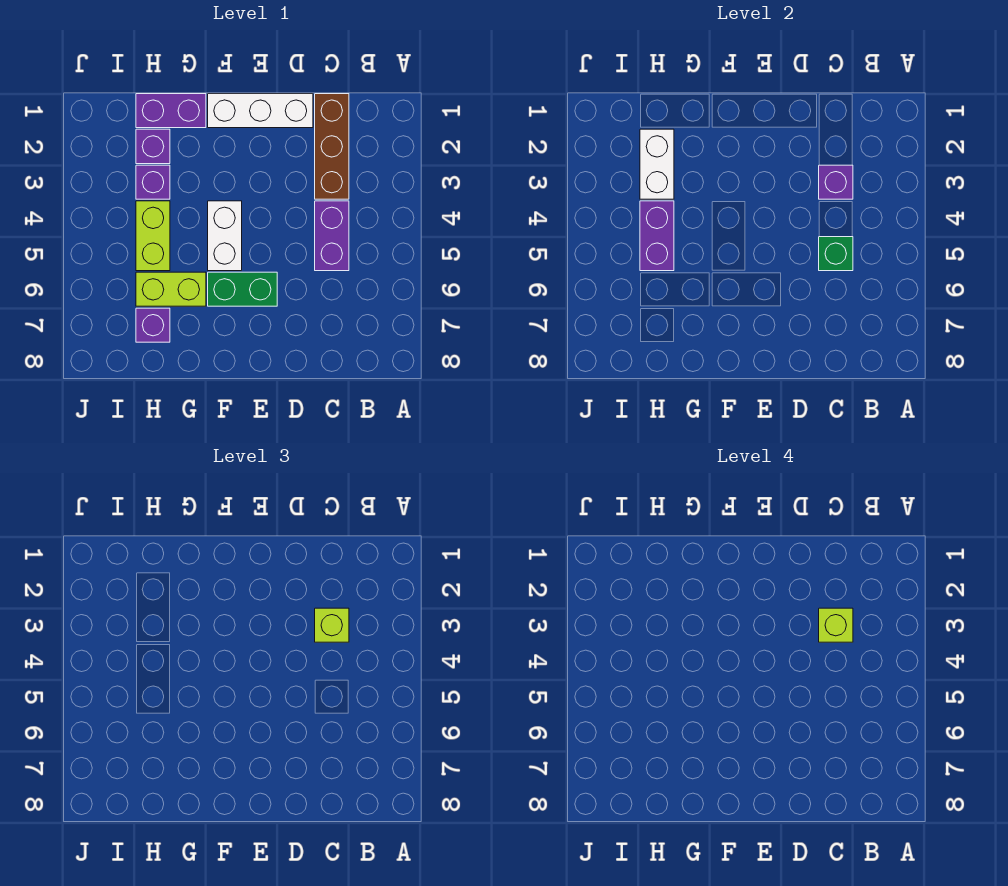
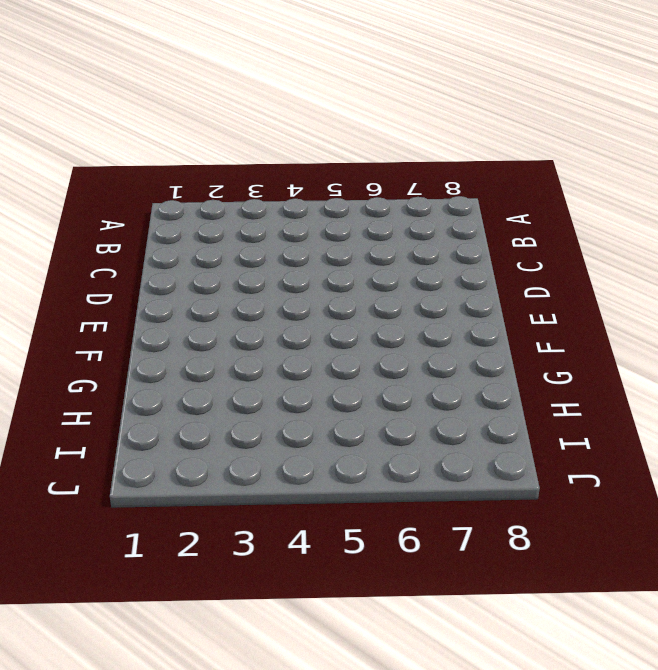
none -> brown brick C1:C3 level 1
none -> purple brick C4:C5 level 1
none -> white brick D1:F1 level 1

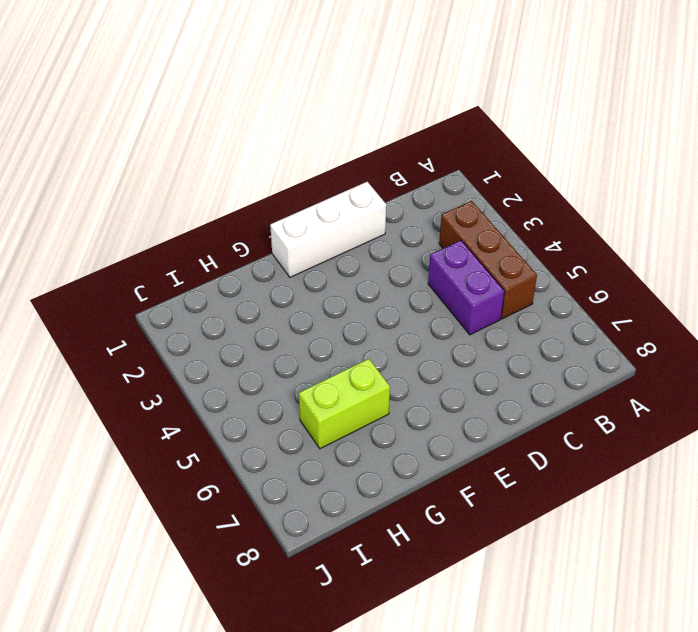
brown brick B3:B5 level 1 -> brown brick C1:C3 level 1
none -> green brick E6:F6 level 1
none -> white brick F4:F5 level 1
none -> purple brick G1:H1 level 1

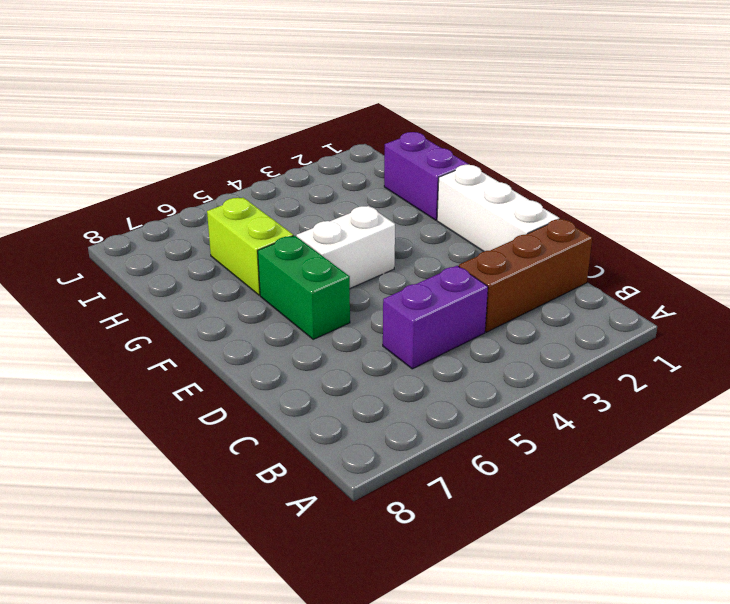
none -> purple brick H2 level 1
none -> purple brick H3 level 1
none -> lime brick H4:H5 level 1

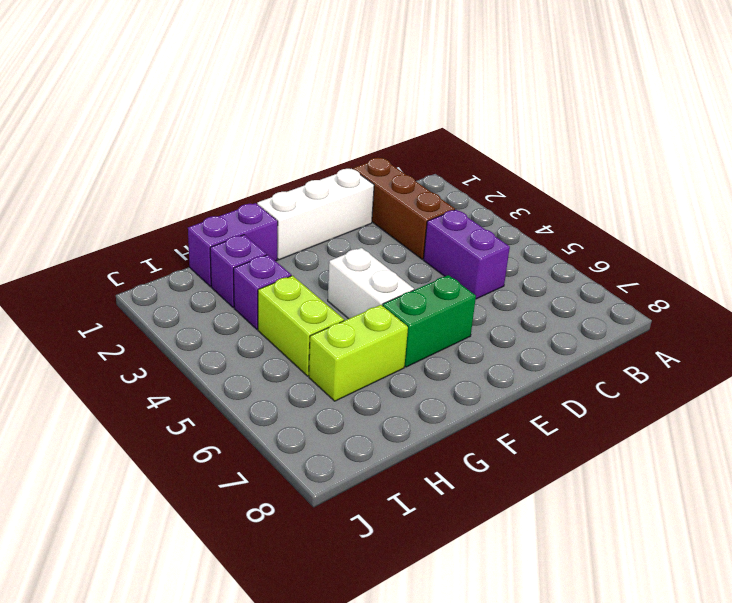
none -> purple brick H7 level 1
none -> purple brick C3 level 2
none -> green brick C5 level 2

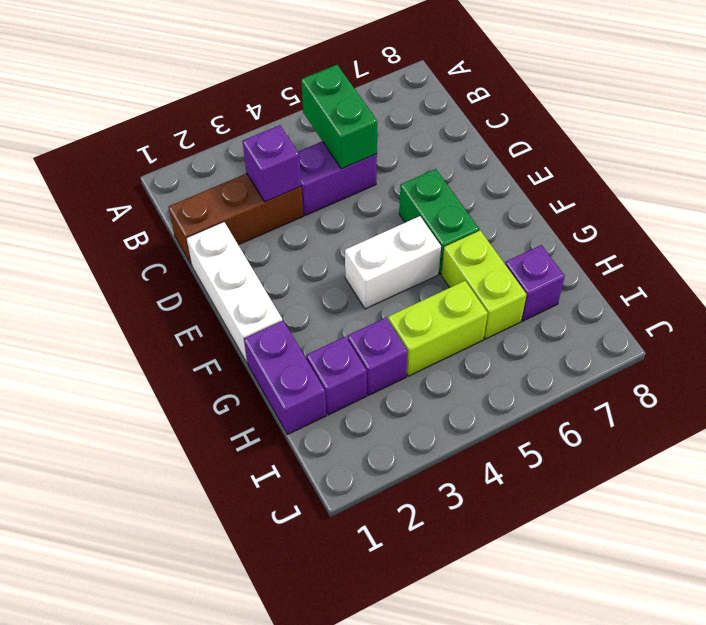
green brick B5:C5 level 2 -> green brick C5 level 2
none -> white brick H2:H3 level 2
none -> purple brick H4:H5 level 2
none -> lime brick C3 level 3

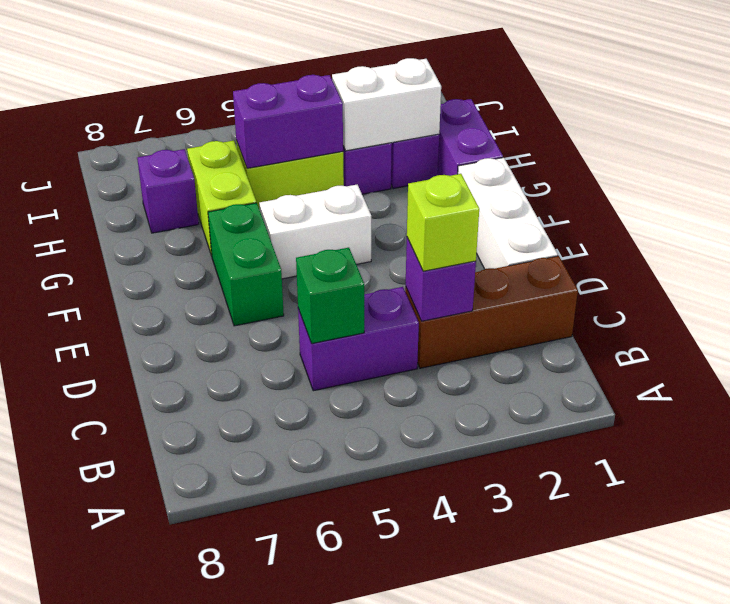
none -> lime brick C3 level 4

